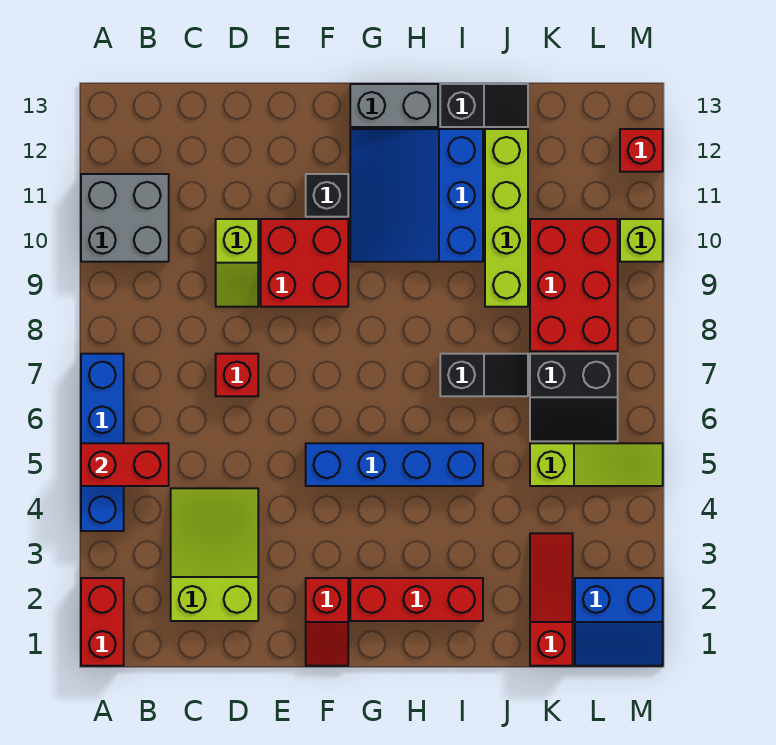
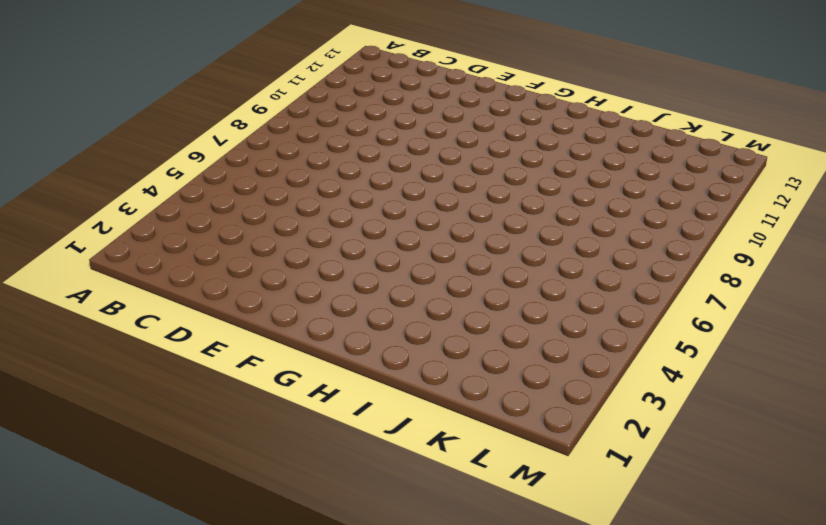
none -> red brick A1:A2 level 1
none -> blue brick A4:A7 level 1
none -> grey brick A10:B11 level 1

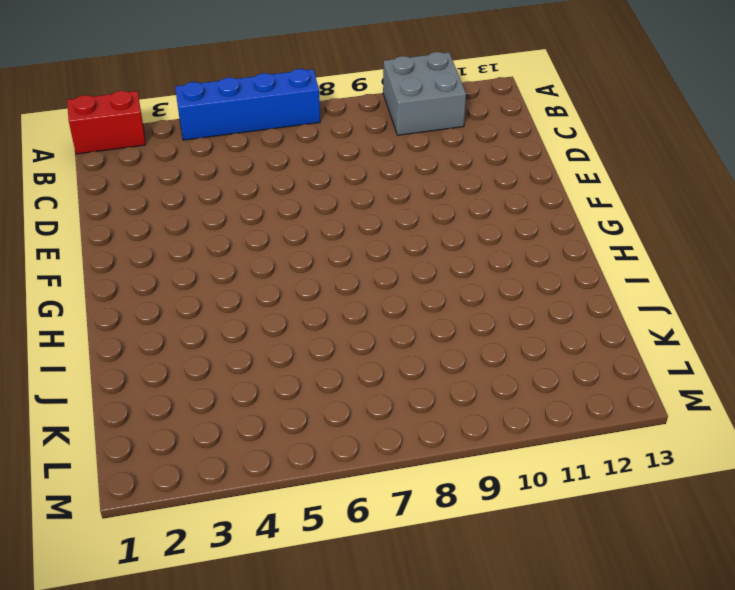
none -> lime slope C2:D4 level 1 top 2
none -> red brick D7 level 1
none -> lime slope D9:D10 level 1 top 10

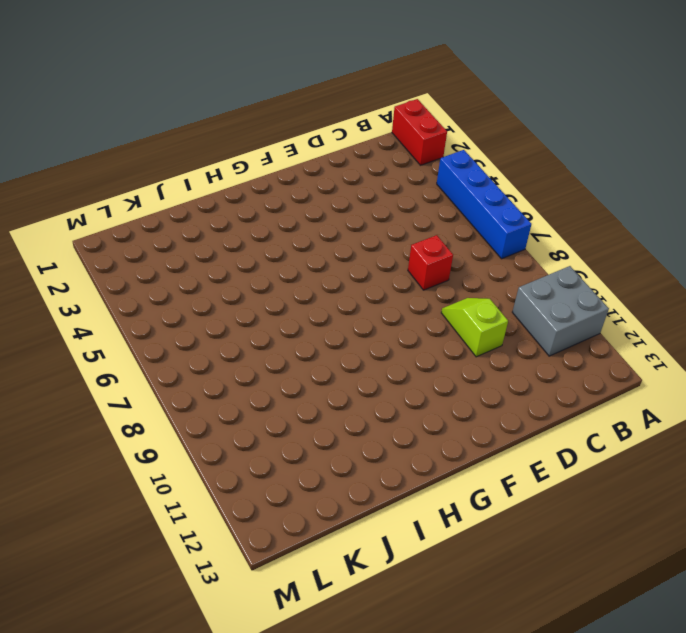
none -> lime slope C2:D4 level 1 top 2
none -> red brick E9:F10 level 1
none -> red slope F1:F2 level 1 top 2

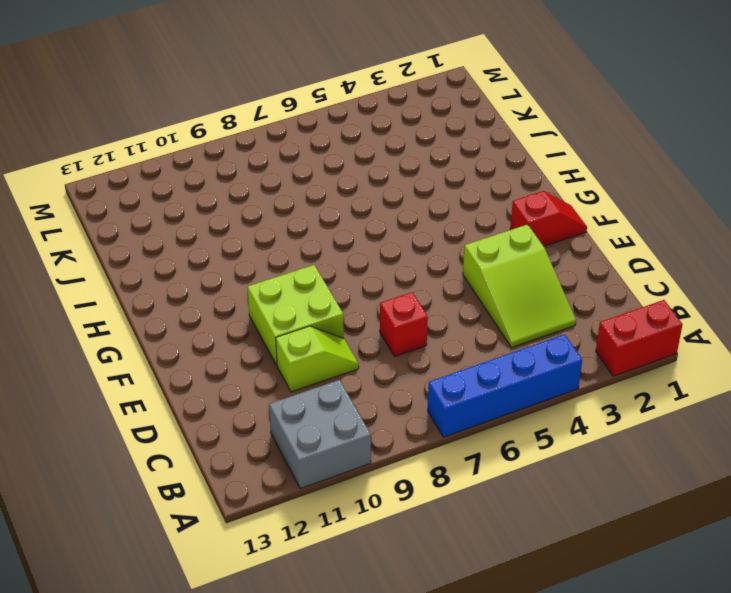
lime slope C3:E4 level 1 top E -> lime slope C2:D4 level 1 top 2
lime brick E9:F10 level 1 -> red brick E9:F10 level 1
none -> blue brick F5:I5 level 1
none -> black brick F11 level 1
none -> red brick G2:I2 level 1

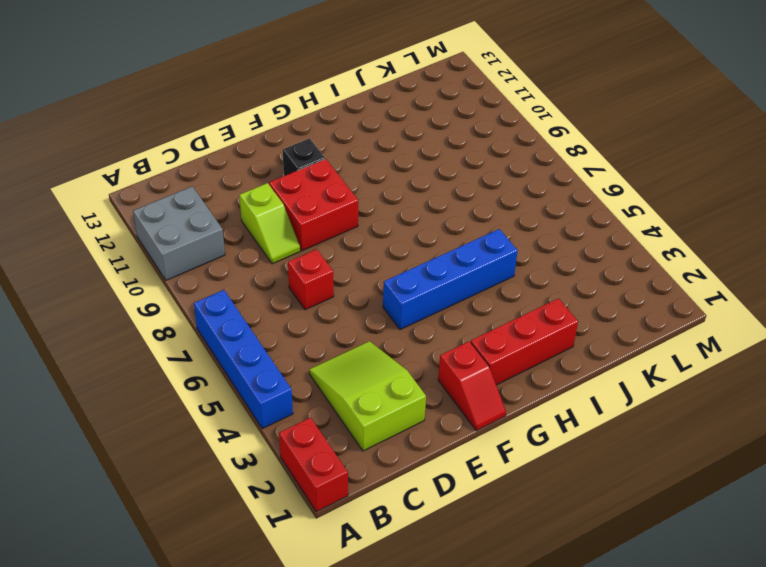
none -> blue slope G10:I12 level 1 top I
none -> grey brick G13:H13 level 1
none -> black slope I7:J7 level 1 top I

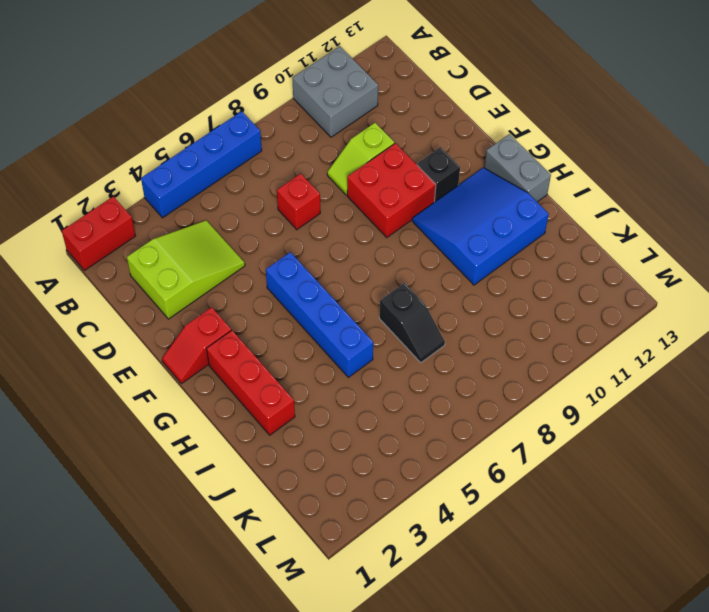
none -> black slope I13:J13 level 1 top I
none -> lime brick J9:J12 level 1
none -> red slope K1:K3 level 1 top 1

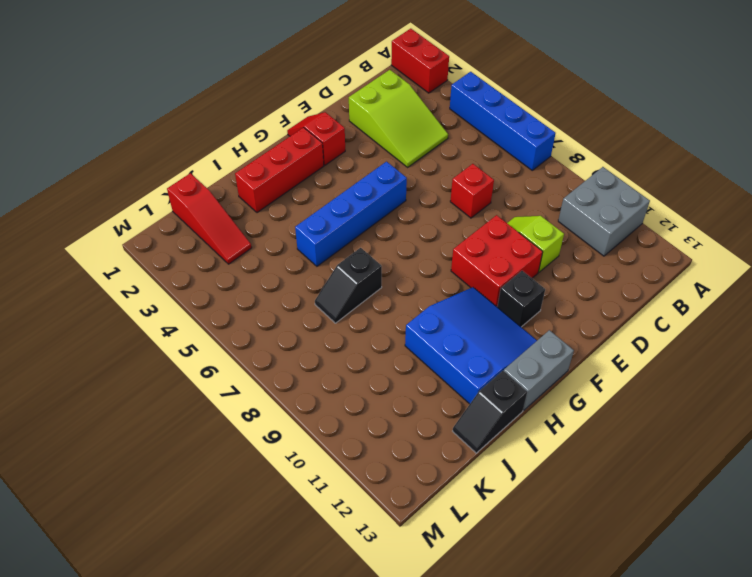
none -> lime brick J9:J12 level 1
none -> lime slope K5:M5 level 1 top K
none -> black slope K6:L7 level 1 top 7

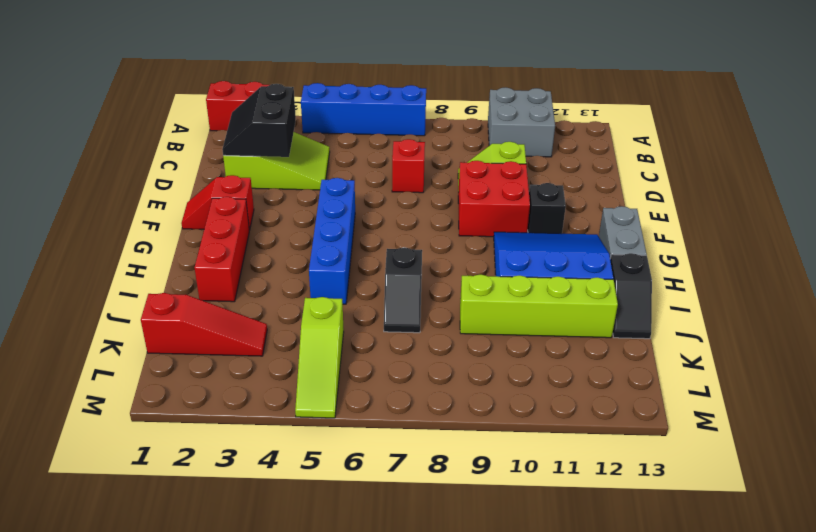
black slope C2:D3 level 2 top 3 -> black slope K6:L7 level 1 top 7
none -> red brick K8:L10 level 1
none -> blue slope L1:M2 level 1 top 2
none -> lime brick M10 level 1

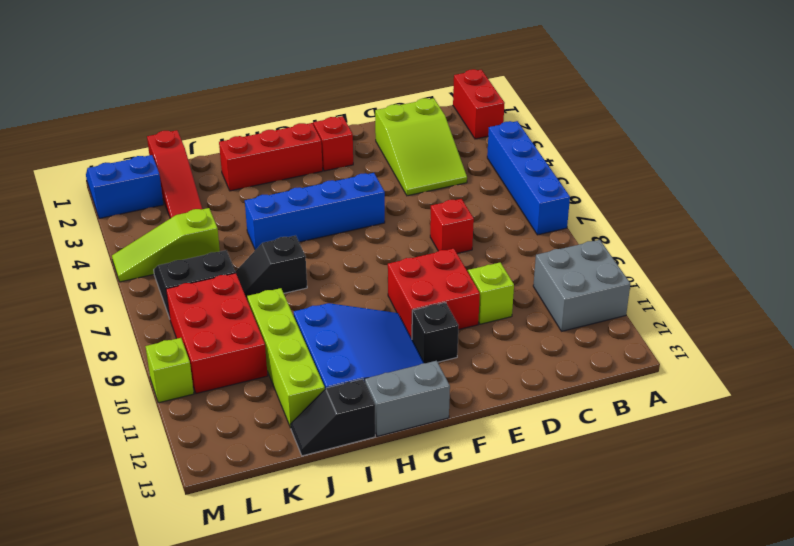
none -> red brick M12 level 1
none -> red brick A5:B5 level 2

